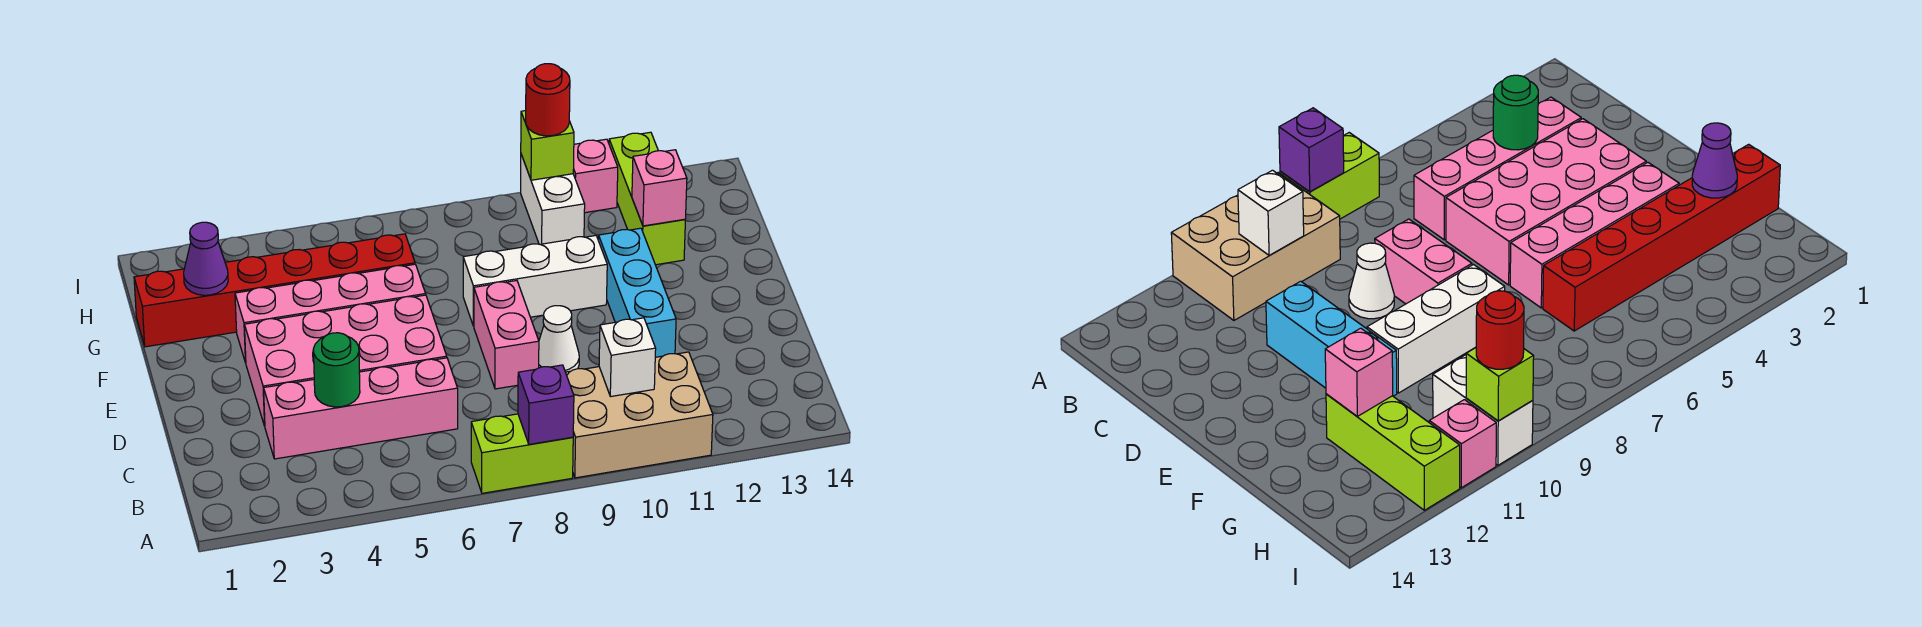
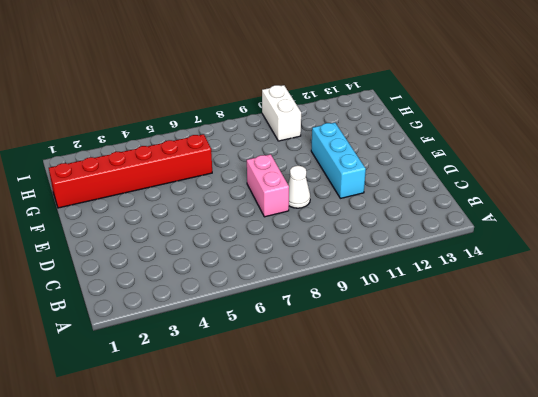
none -> lime brick A7:A8 level 1
none -> tan brick A9:B11 level 1
none -> pink brick C3:C6 level 1

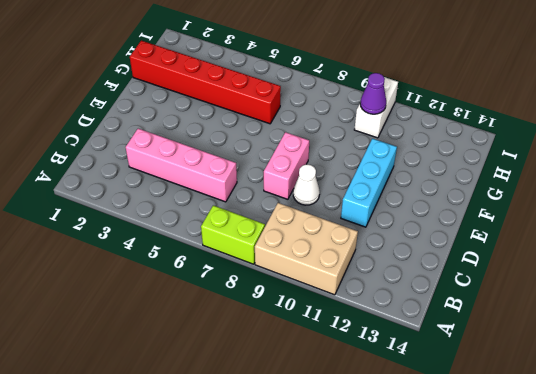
purple cone H10 level 2 -> purple cone G2 level 2
none -> pink brick D3:E6 level 1
none -> pink brick F3:F6 level 1
none -> white brick F8:F10 level 1

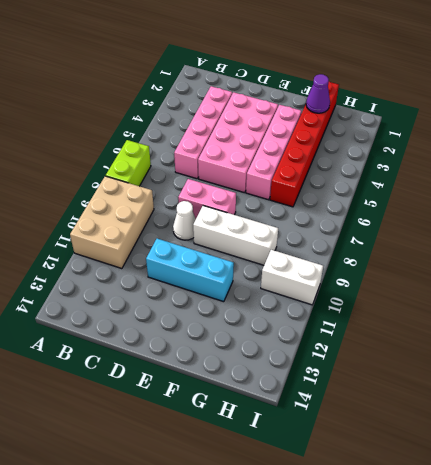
white brick E9:G9 level 1 -> white brick F8:F10 level 1
none -> lime brick G12:I12 level 1
none -> pink brick I11 level 1
none -> purple brick A8 level 2

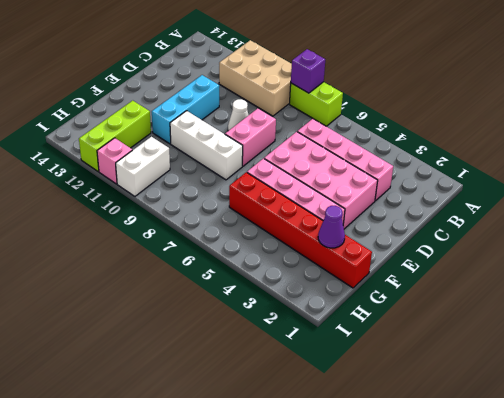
none -> white brick B10 level 2
none -> green round brick C4 level 2
none -> pink brick G12 level 2

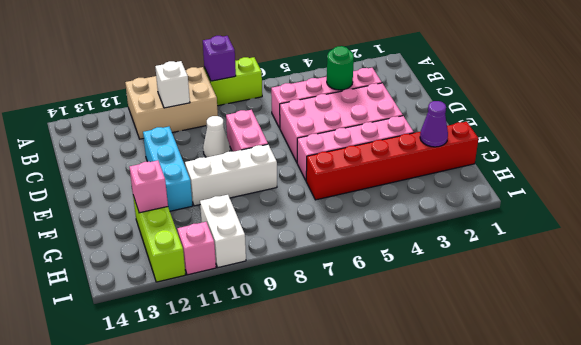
none -> lime brick I10 level 2
none -> red round brick I10 level 3

